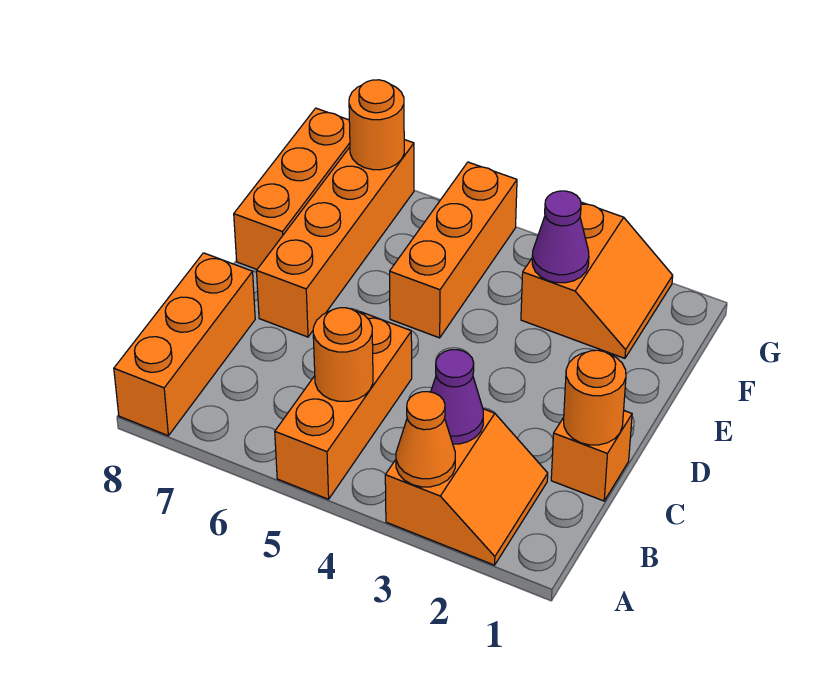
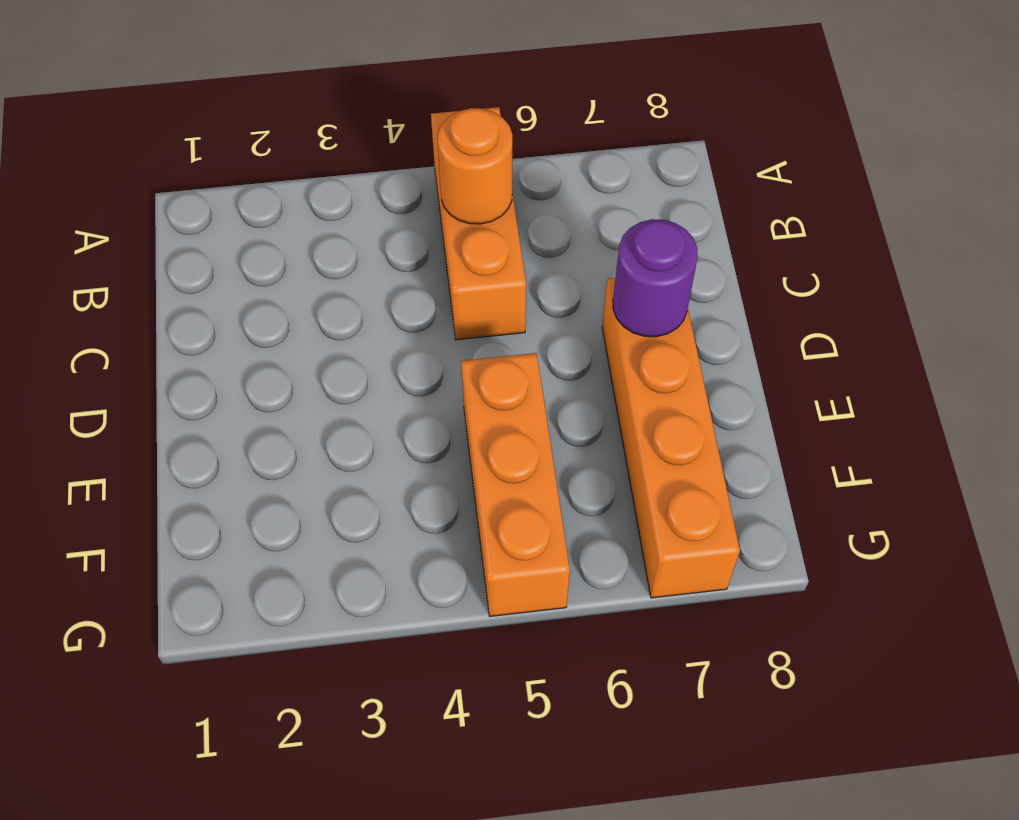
purple round brick D7 level 2 -> none
none -> orange slope A2:B3 level 1 top 3
none -> orange brick A8:C8 level 1
none -> orange brick C1 level 1

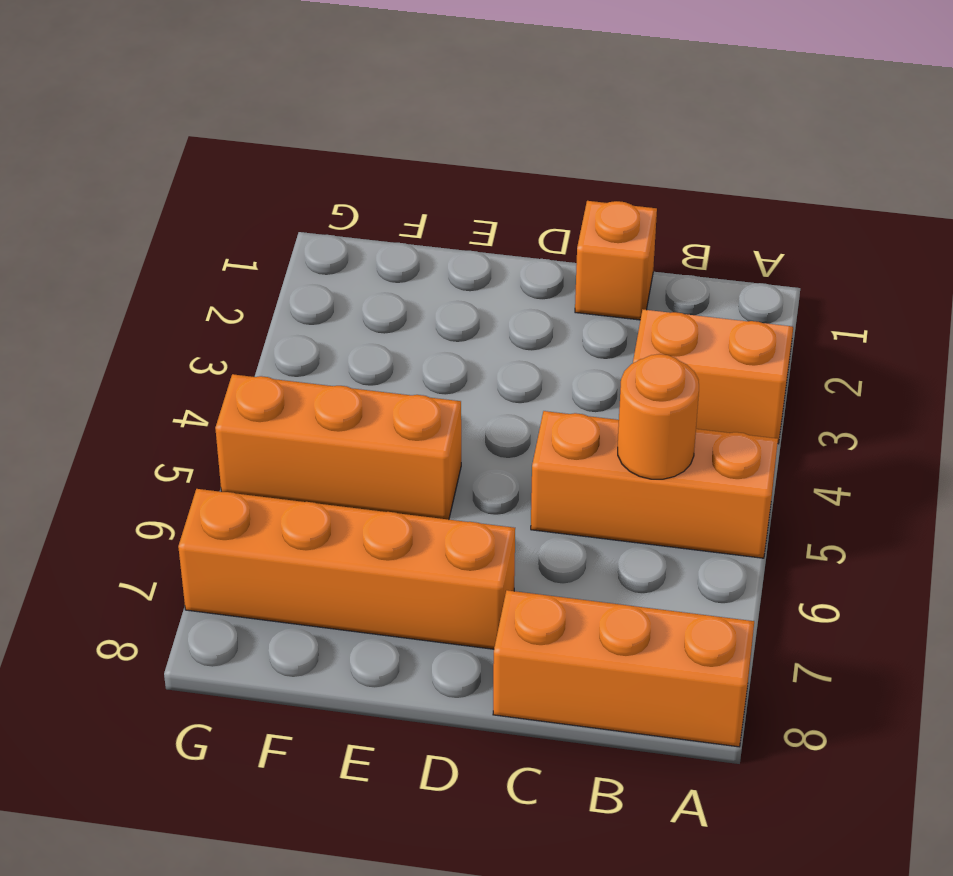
none -> orange brick E8:G8 level 1
none -> orange slope F2:G3 level 1 top 3
none -> orange cone A3 level 2

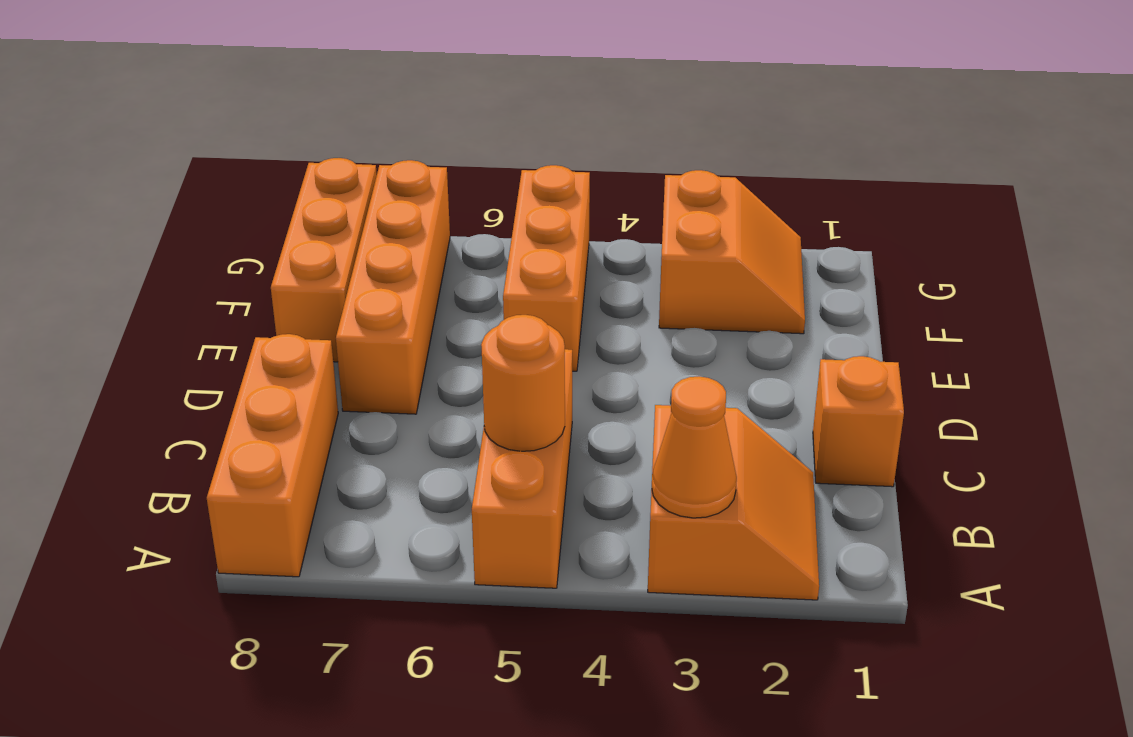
none -> purple cone B3 level 2
none -> orange round brick C1 level 2
none -> purple cone F3 level 2

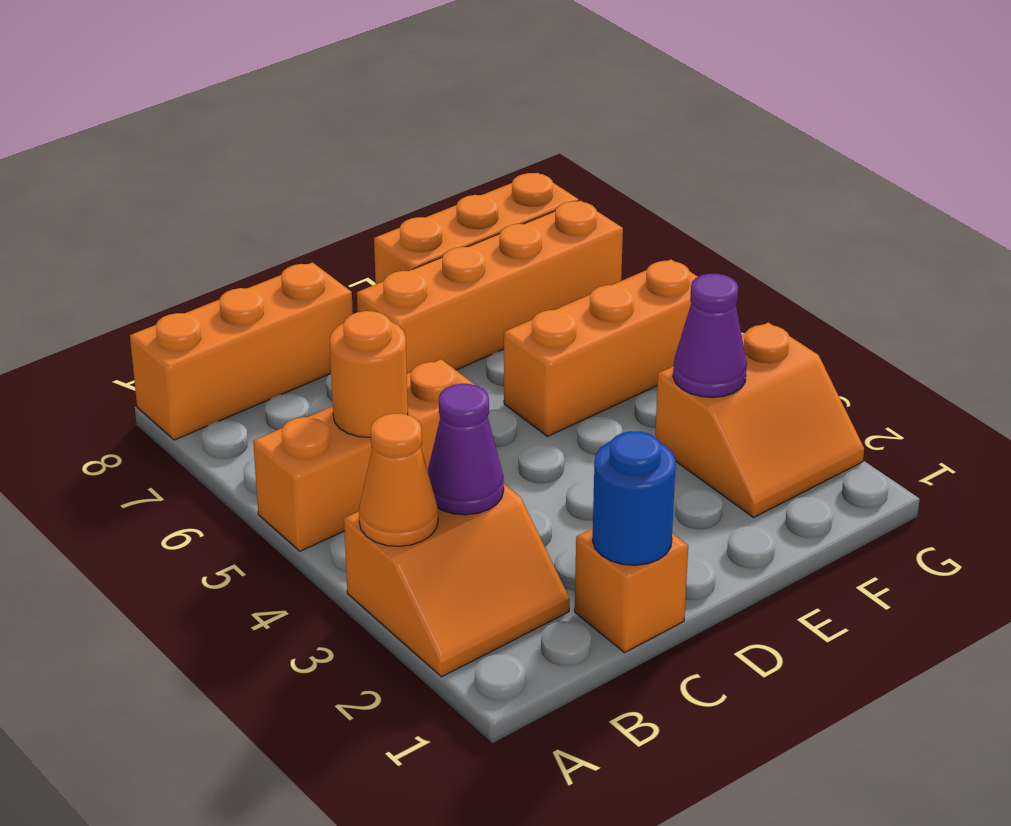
blue round brick C1 level 2 -> orange round brick C1 level 2
none -> orange round brick G7 level 2

